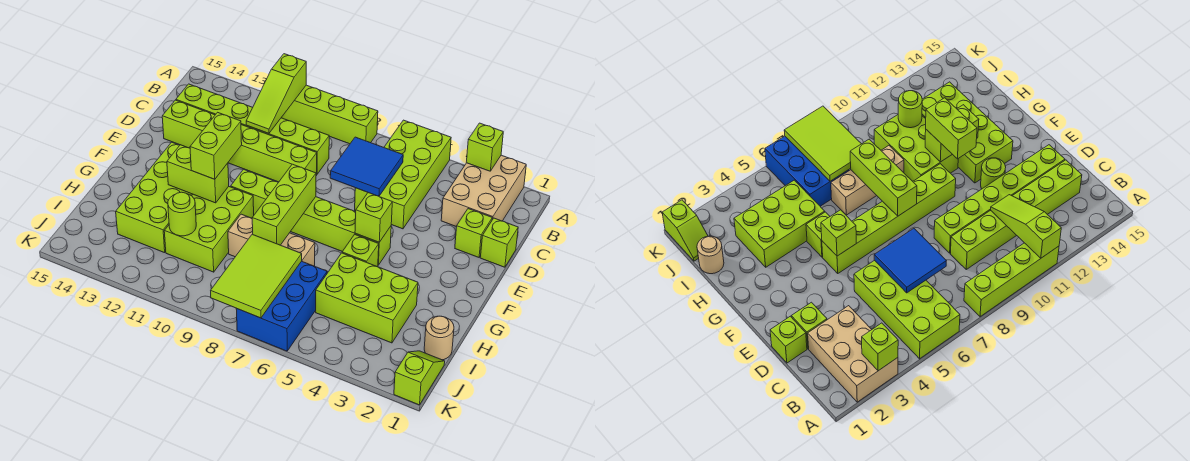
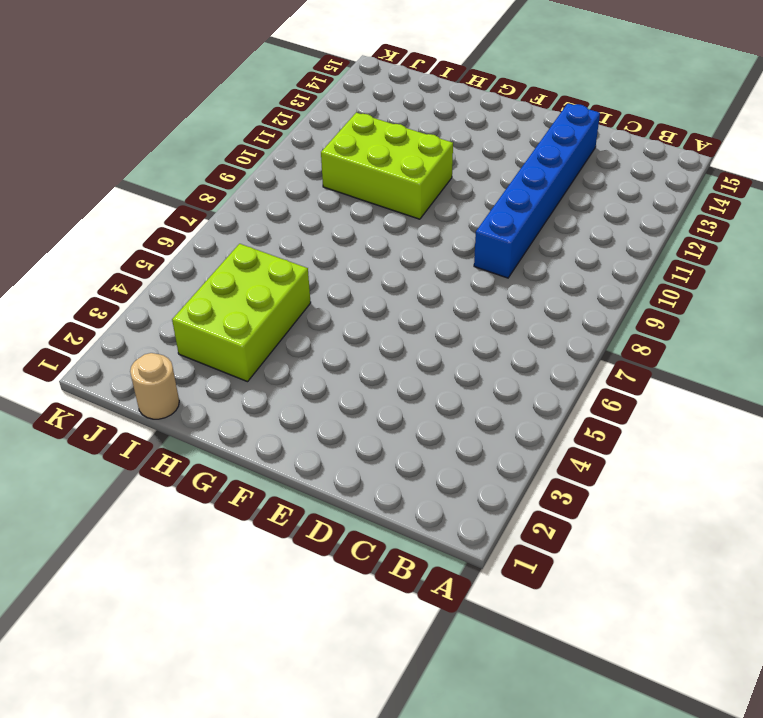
blue brick D9:D14 level 1 -> lime brick D9:D14 level 1
none -> tan brick A2:C3 level 1
none -> lime brick A5:D6 level 1
none -> lime brick A8:A11 level 1

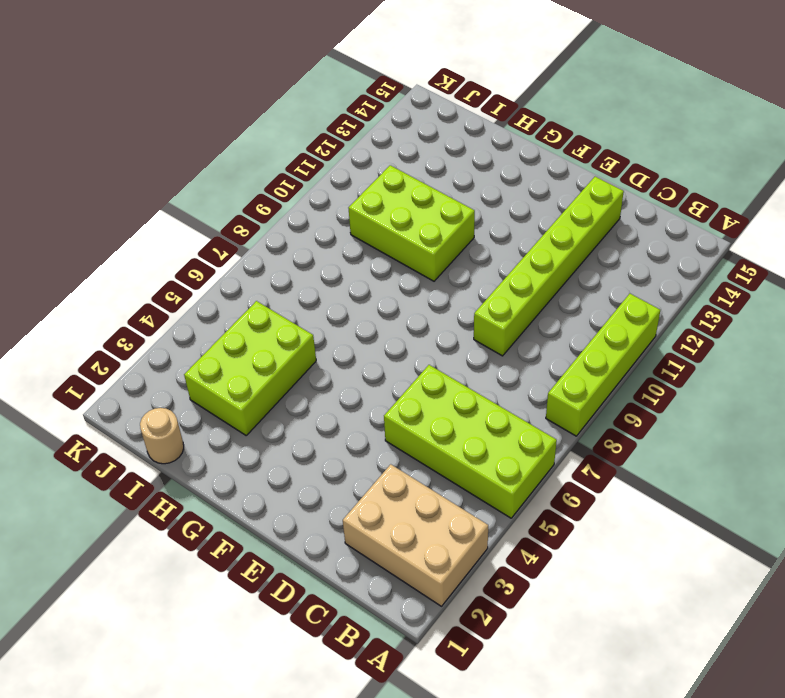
none -> lime brick C9:C14 level 1
none -> lime brick D1 level 1
none -> lime brick D2 level 1

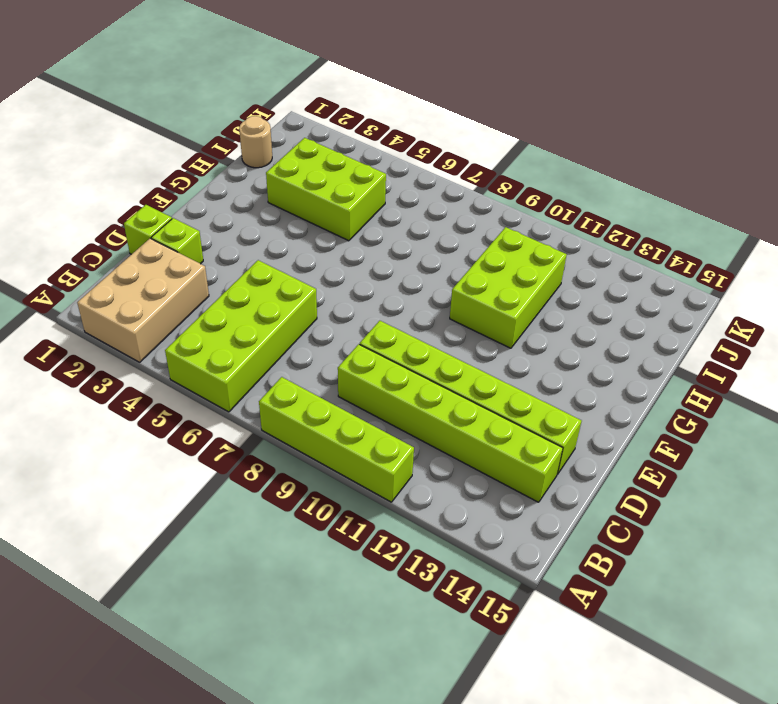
none -> lime round brick E12 level 1
none -> lime brick F5:F10 level 1
none -> lime brick F12:I13 level 1

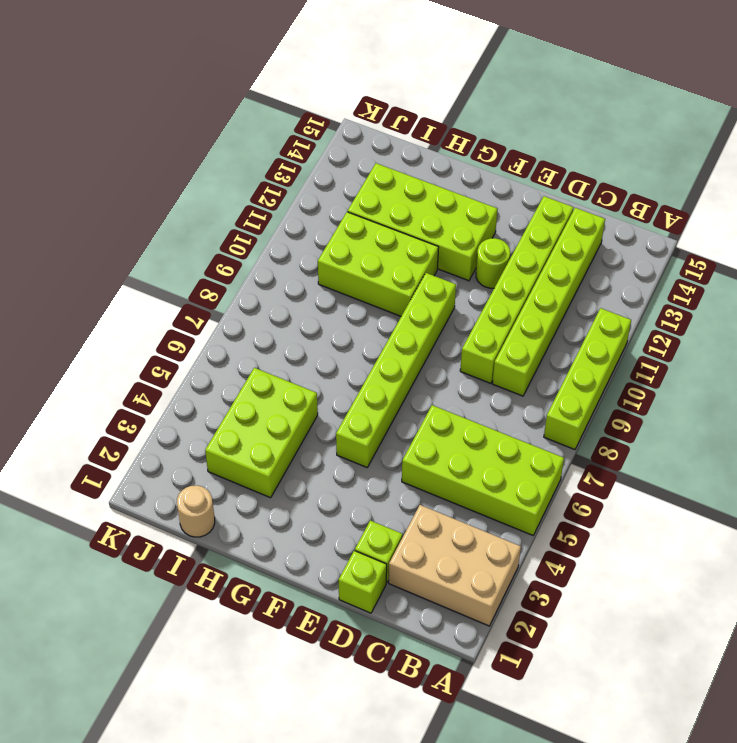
none -> lime brick G5 level 1
none -> tan brick H7:H9 level 1
none -> blue brick I6:K7 level 1

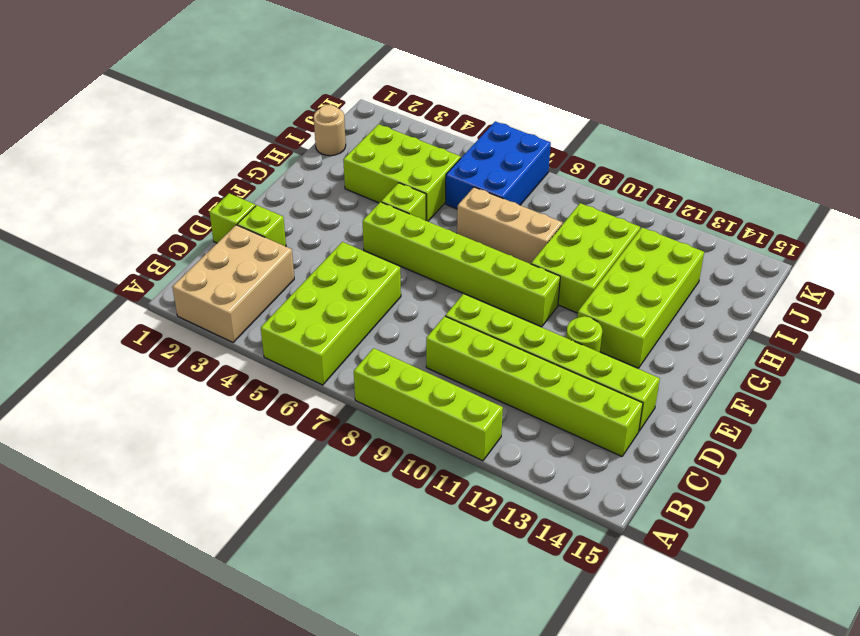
none -> lime slope J1:K1 level 1 top K
none -> lime brick A3 level 2
none -> lime slope A11:C11 level 2 top A

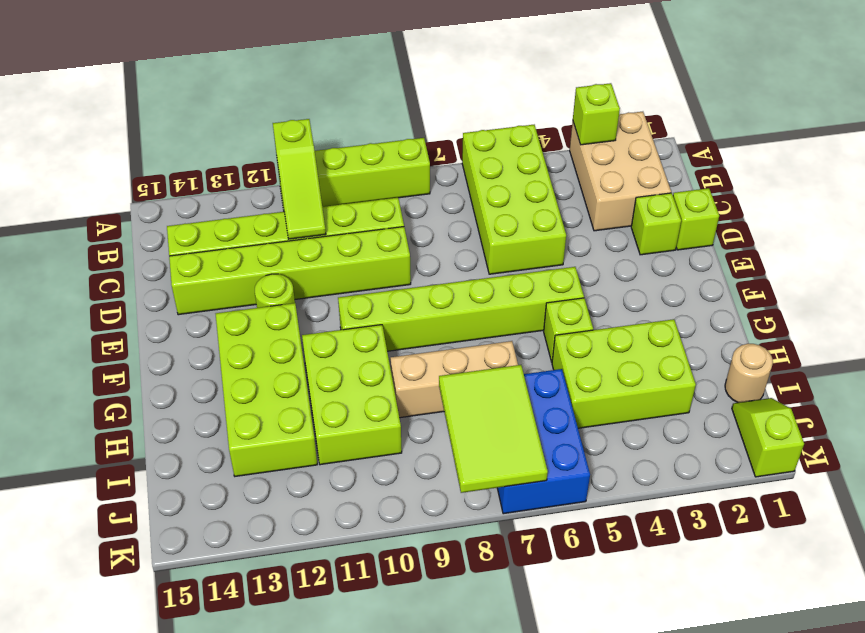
none -> blue tile C6:D7 level 2
none -> lime brick F5 level 2
none -> lime brick F8:H8 level 2

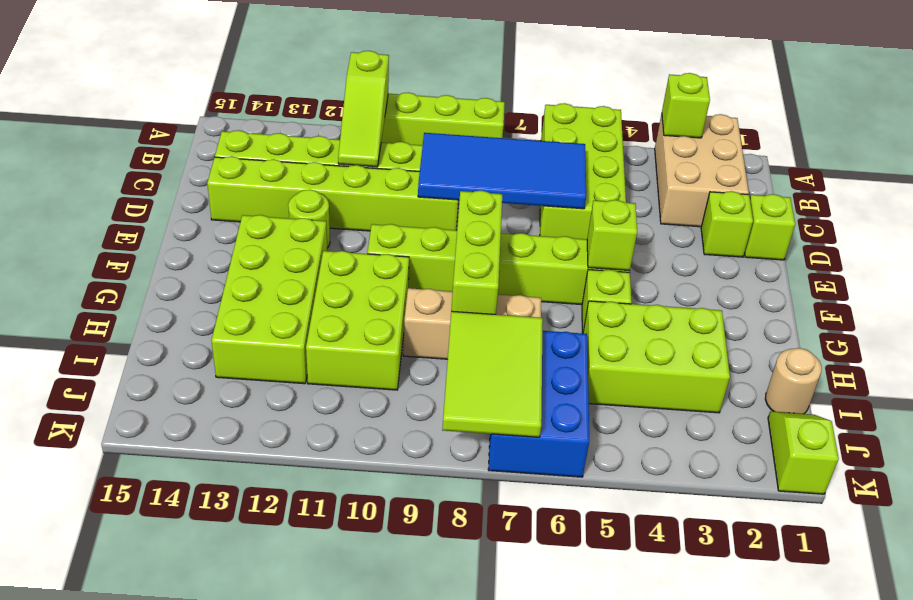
blue tile C6:D9 level 2 -> blue tile C6:D7 level 2
none -> lime brick G11:G12 level 2
none -> lime round brick I11 level 2
none -> lime brick F11:G11 level 3

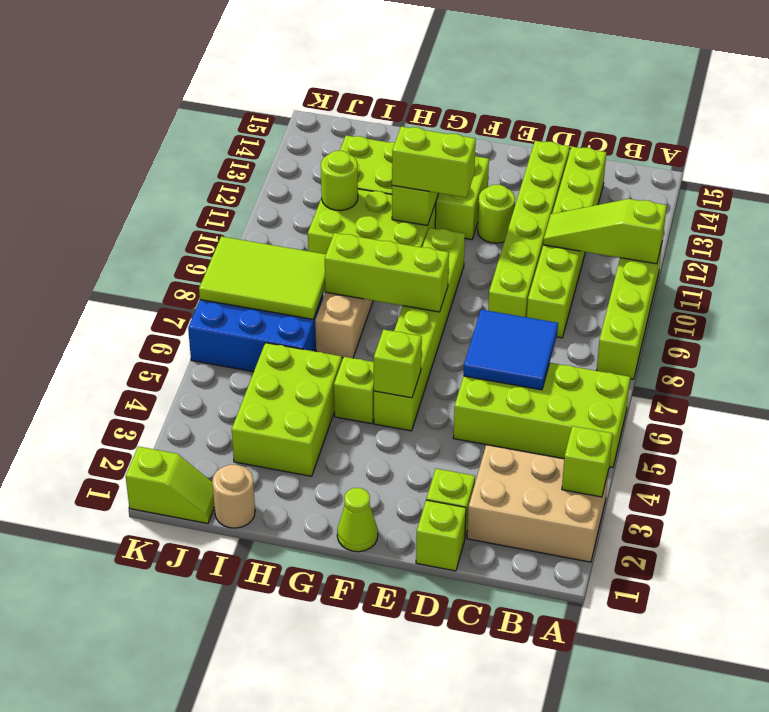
lime cone F1 level 1 -> none

